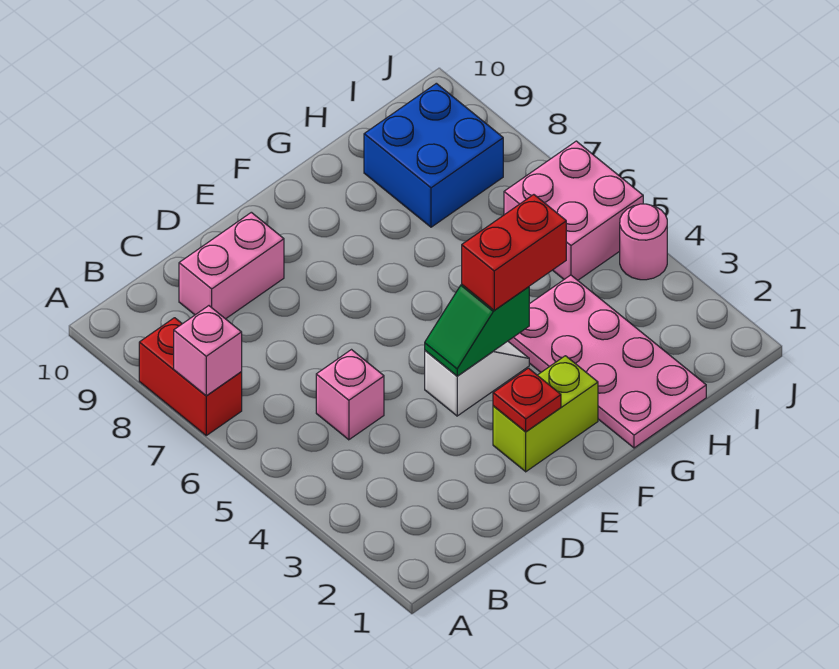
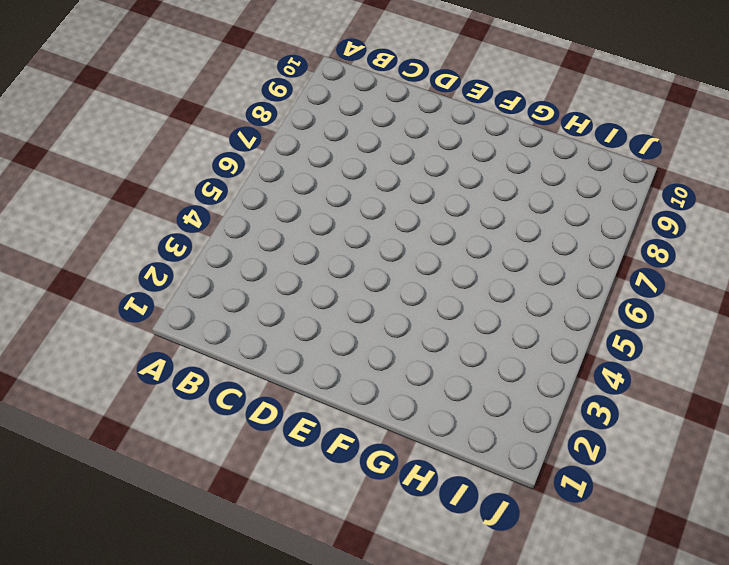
none -> red brick A7:A8 level 1
none -> pink brick C5 level 1
none -> pink brick C9:D9 level 1

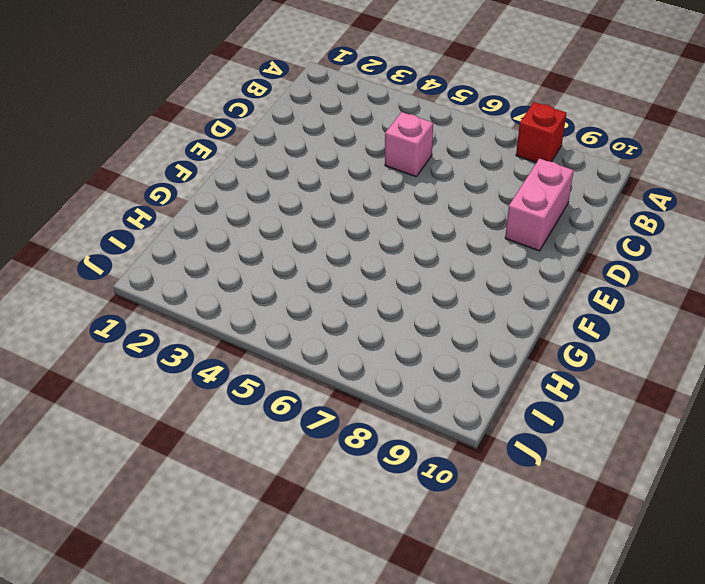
red brick A8 level 1 -> red brick A7:A8 level 1
none -> lime brick E2:F2 level 1
none -> white slope E4:F4 level 1 top E
none -> pink plate G1:H4 level 1

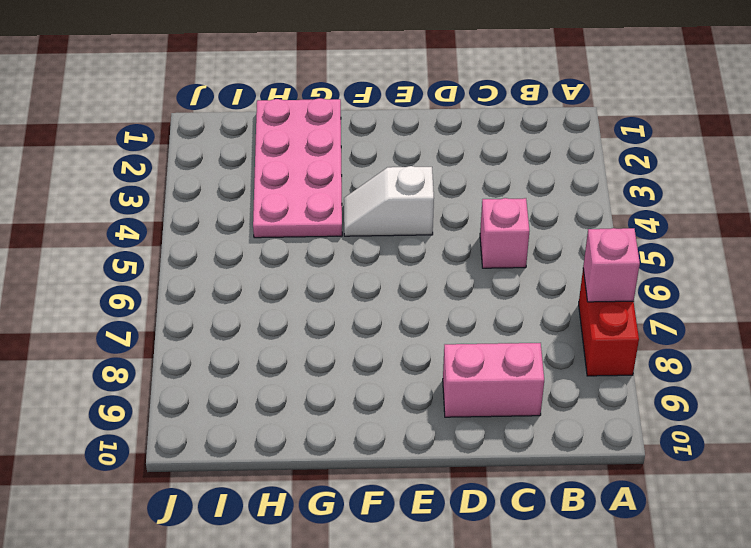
none -> lime brick E2:F2 level 1
none -> blue brick H8:I9 level 1
none -> pink brick I5:J6 level 1

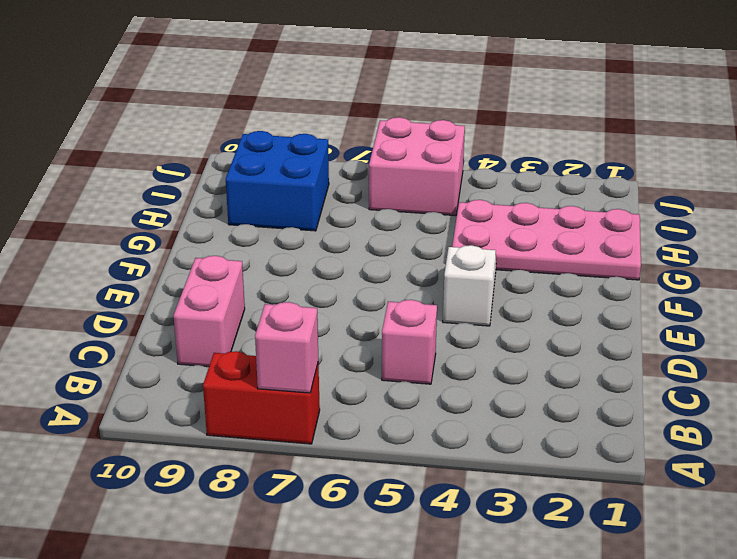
none -> lime brick E2:F2 level 1
none -> pink round brick J4 level 1
none -> red plate E2 level 2

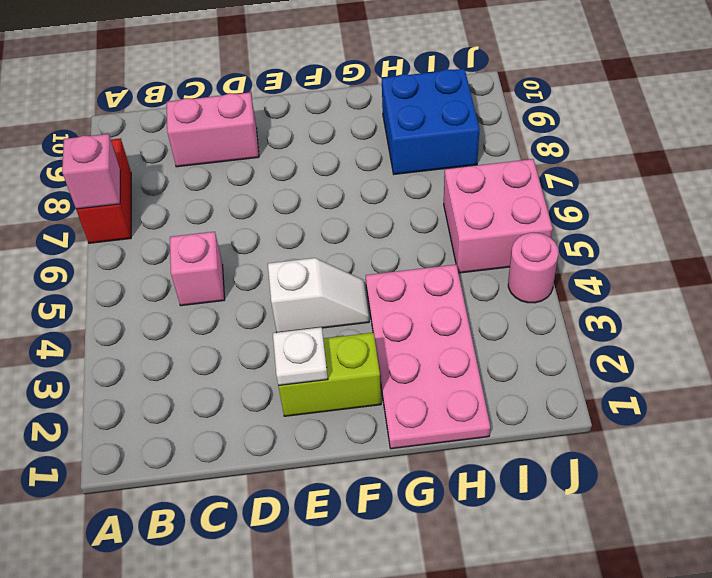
white plate E2 level 2 -> red plate E2 level 2
none -> green slope E4:F4 level 2 top F
none -> red brick F4:G4 level 3

